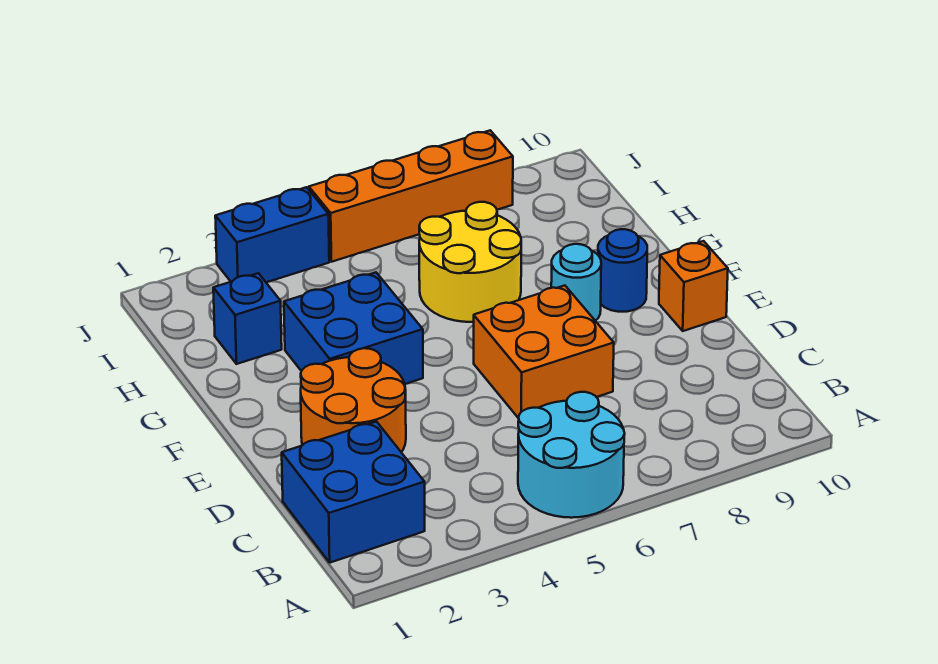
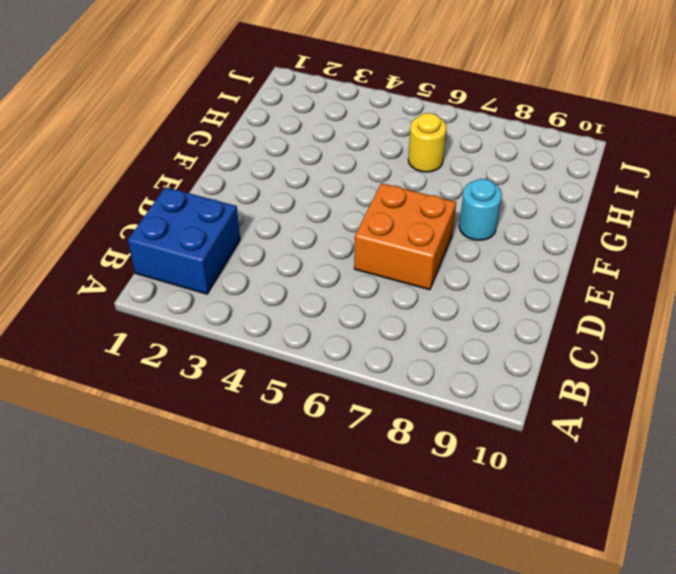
yellow round brick H6 level 1 -> yellow round brick G6:H7 level 1
none -> cyan round brick A5:B6 level 1
none -> orange round brick D2:E3 level 1
none -> orange brick E10 level 1

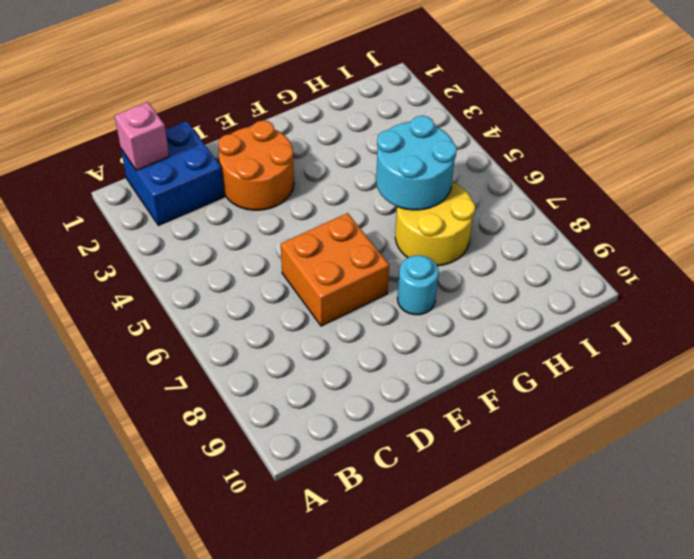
pink brick B1 level 2 -> none
cyan round brick G5:H6 level 2 -> cyan round brick A5:B6 level 1
none -> orange brick E10 level 1
none -> blue brick F3:G4 level 1
none -> blue round brick F9 level 1

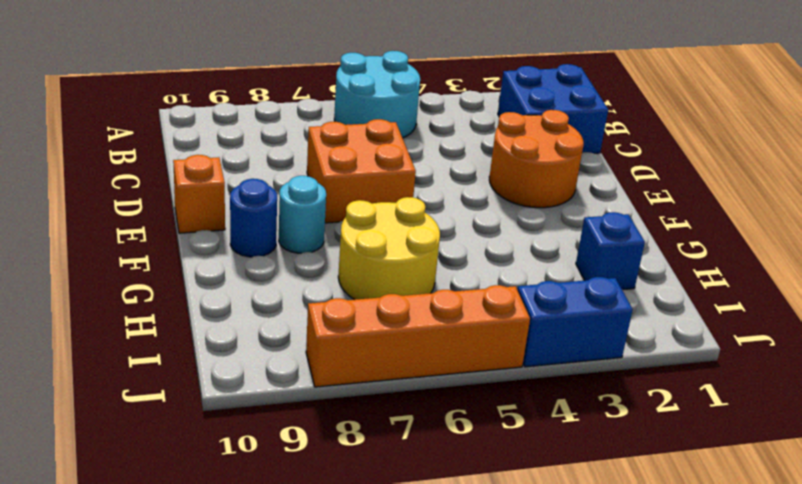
none -> blue brick F3:G4 level 1

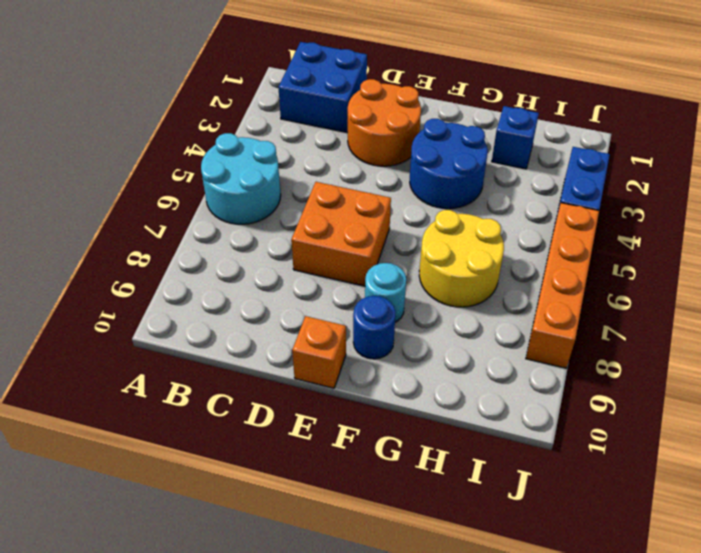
blue round brick F3:G4 level 1 -> blue brick F3:G4 level 1

